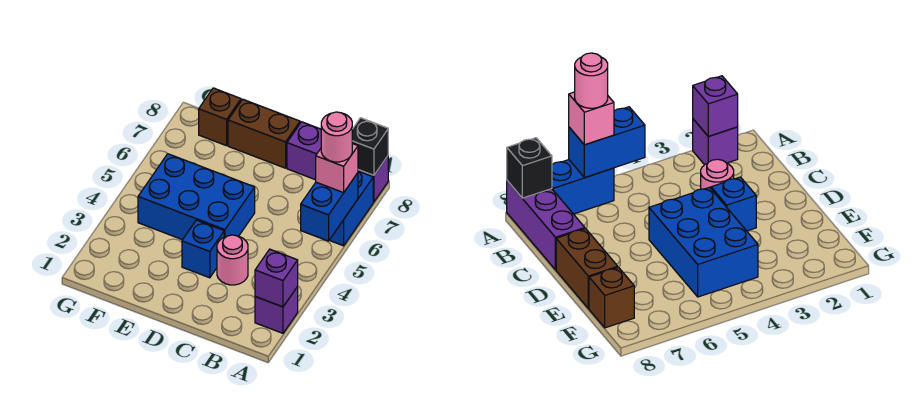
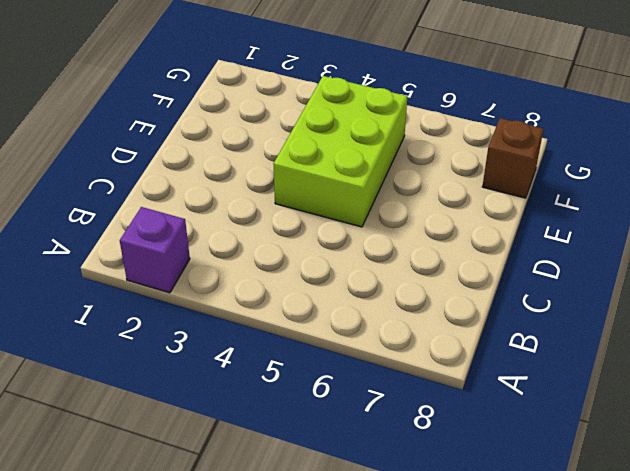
lime brick D4:F5 level 1 -> blue brick D4:F5 level 1
none -> blue brick A6:A7 level 1
none -> purple brick A8:C8 level 1
none -> pink round brick C3 level 1

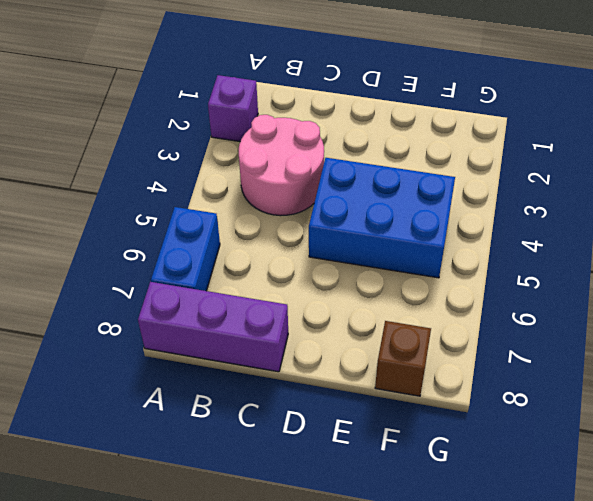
pink round brick B3:C4 level 1 -> pink round brick C3 level 1
none -> blue brick D3 level 1
none -> brown brick D8:E8 level 1
none -> purple brick A2 level 2

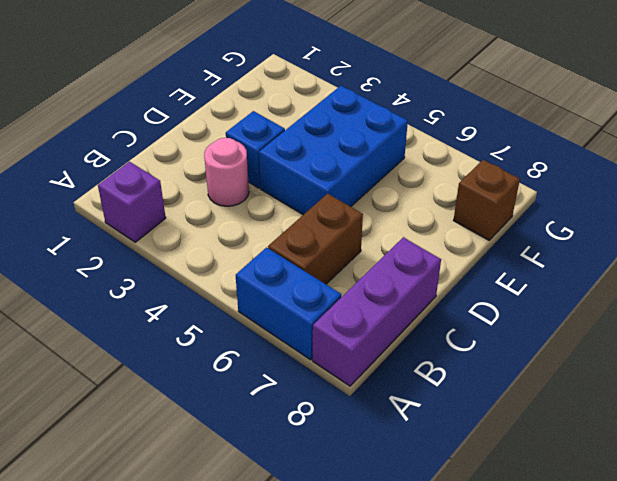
brown brick B6:C6 level 1 -> brown brick D8:E8 level 1
none -> purple brick A2 level 2
none -> blue brick A5:A6 level 2
none -> black brick A8 level 2

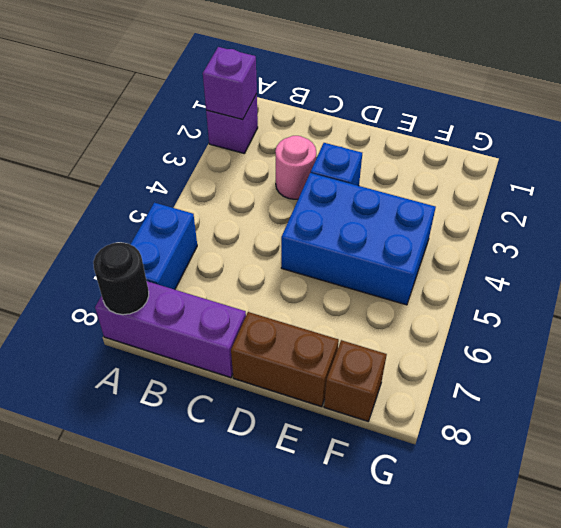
black round brick A8 level 2 -> black brick A8 level 2
none -> blue brick A5:A6 level 2
none -> pink brick A6 level 3
none -> pink round brick A6 level 4

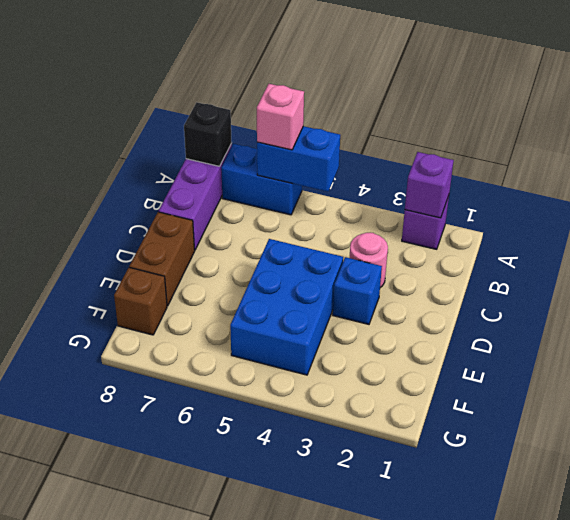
none -> pink round brick A6 level 4

